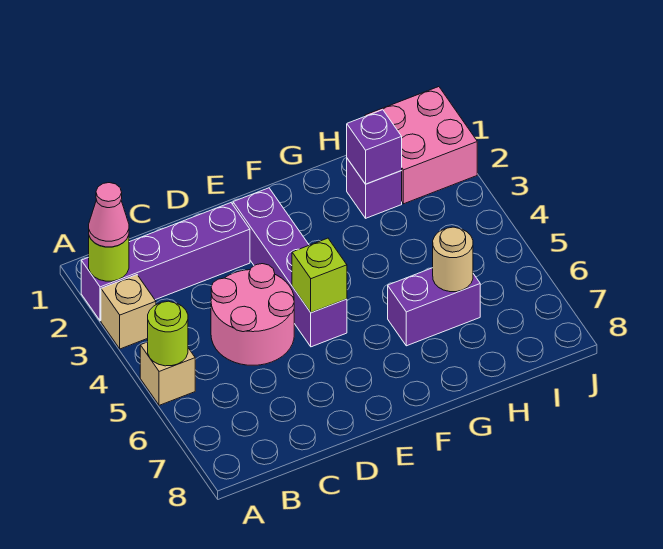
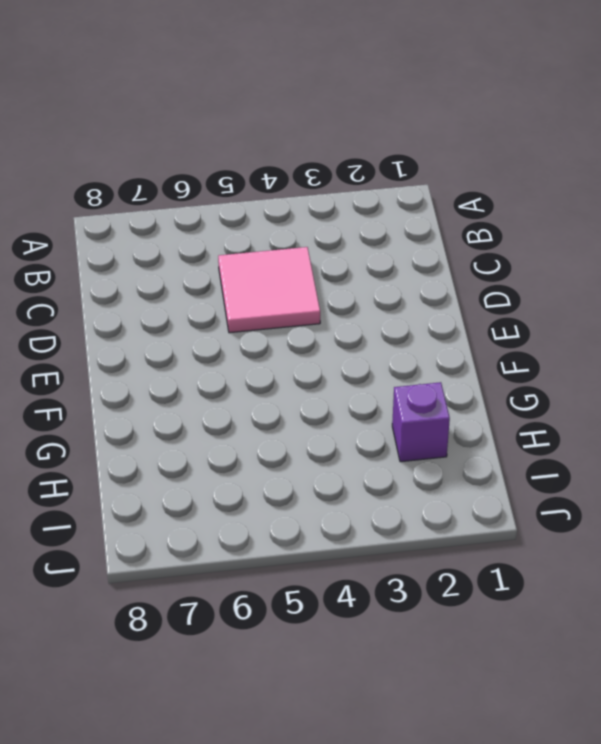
pink tile C4:D5 level 1 -> pink round brick C4:D5 level 1
none -> purple brick A2:D2 level 1
none -> tan brick A3 level 1
none -> tan brick A5 level 1

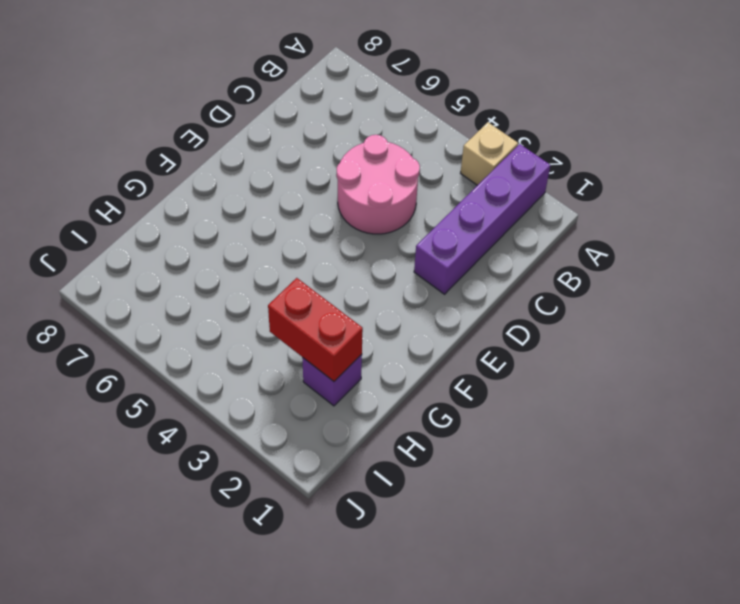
red brick H2:H3 level 2 -> purple brick H2 level 2
none -> tan brick A5 level 1
none -> purple brick E2:E5 level 1
none -> purple brick G6:H6 level 1

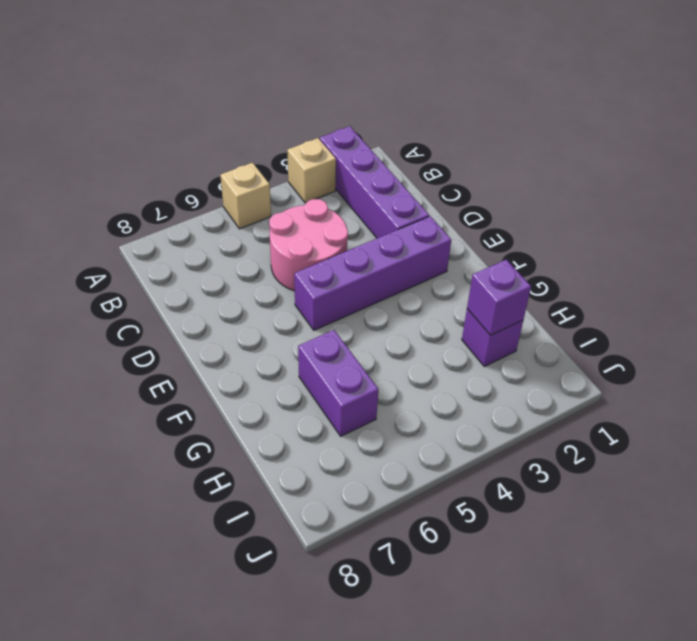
none -> pink brick I1:J2 level 1
none -> lime round brick A2 level 2
none -> lime round brick A5 level 2

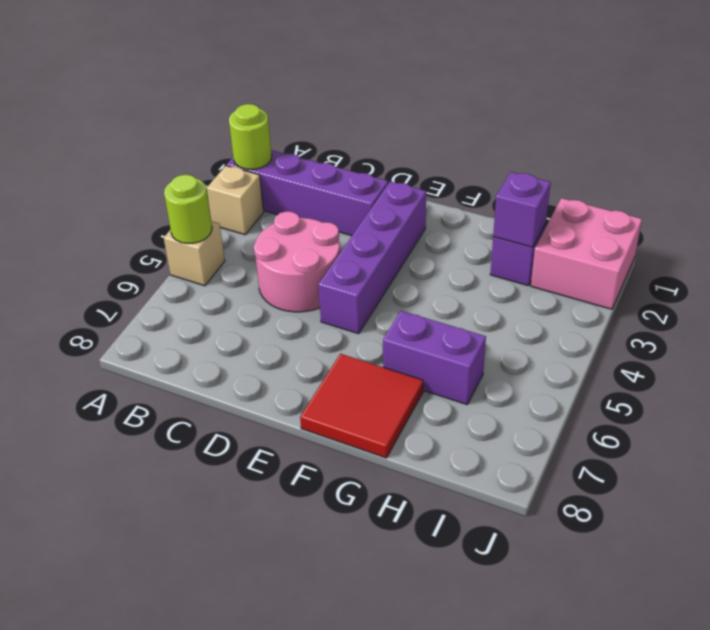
red tile F7:G8 level 1 -> none
none -> lime brick E5 level 2
none -> tan round brick H6 level 2
none -> pink cone A2 level 3

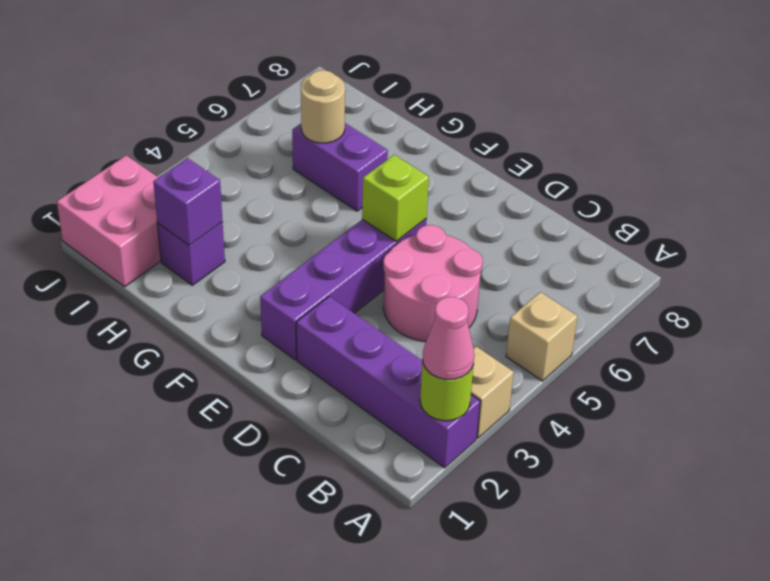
none -> lime round brick A5 level 2

